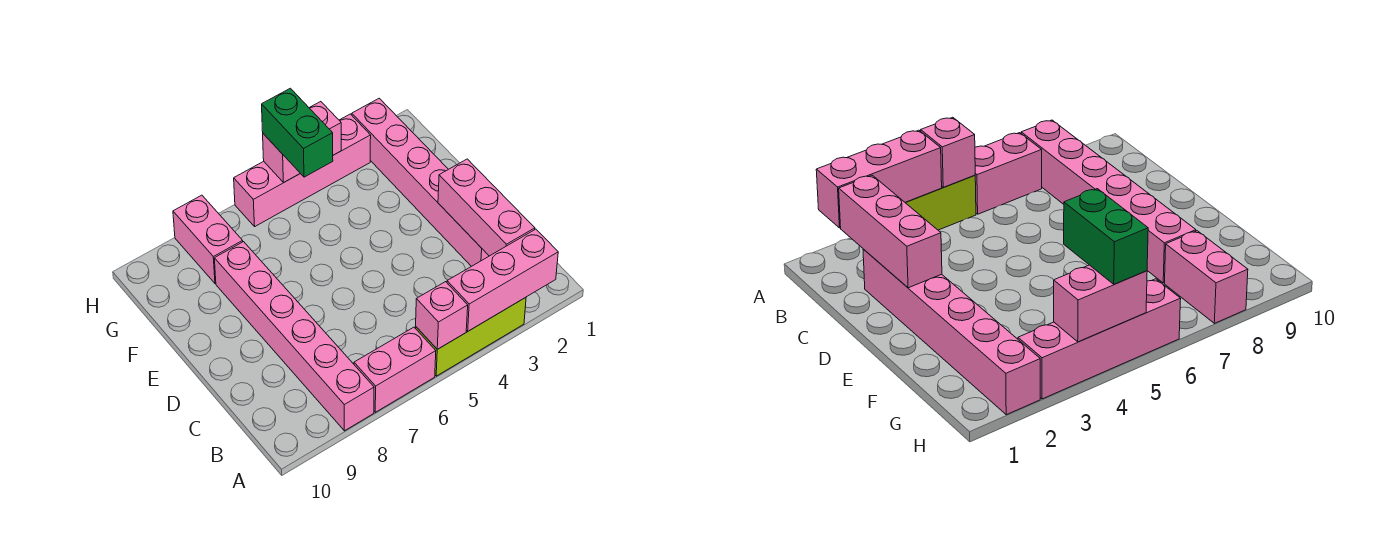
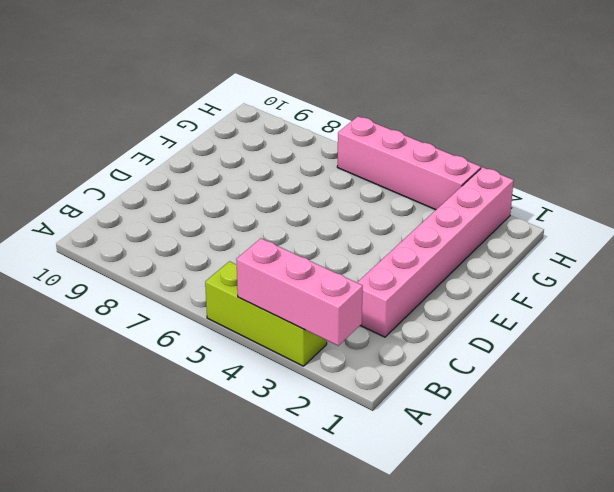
none -> pink brick A6:A7 level 1
none -> pink brick A8:F8 level 1

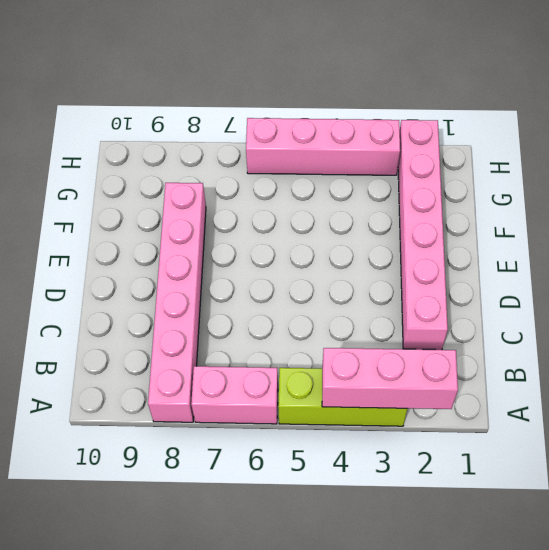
none -> pink brick G8:H8 level 1
none -> pink brick A5 level 2

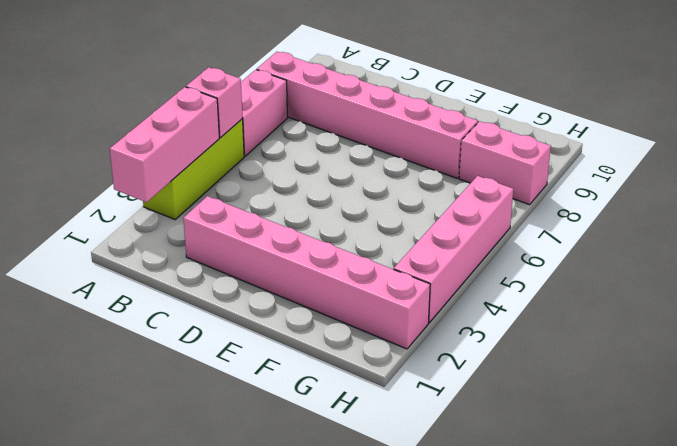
none -> pink brick B2:D2 level 2
none -> pink brick H4:H5 level 2

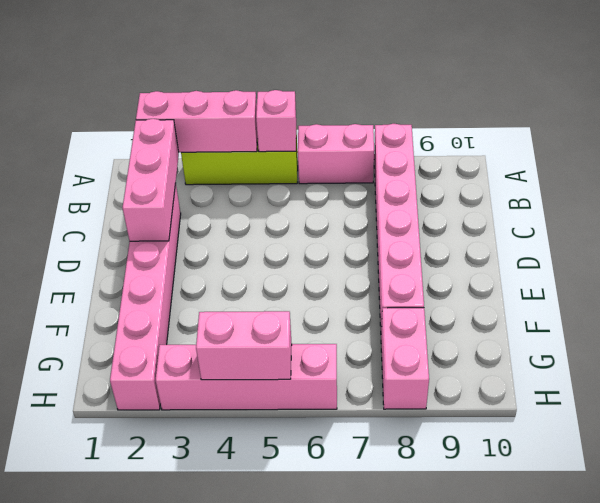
none -> green brick G5:H5 level 3

